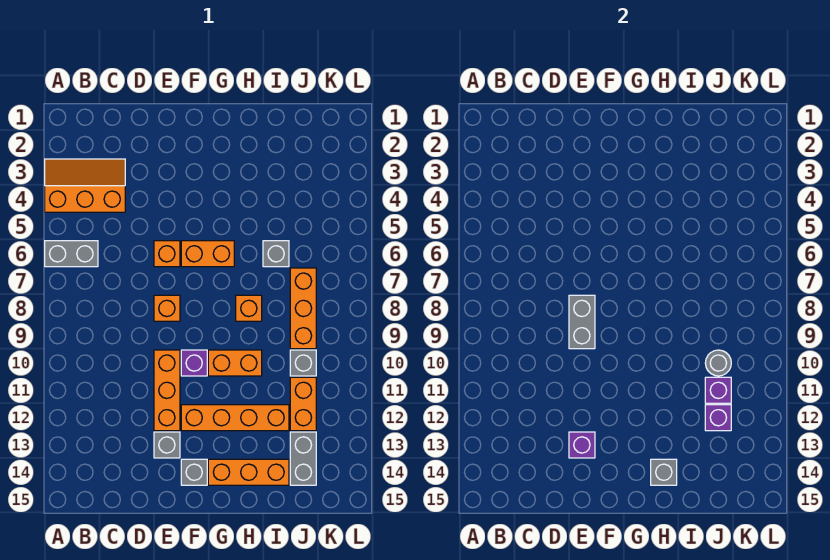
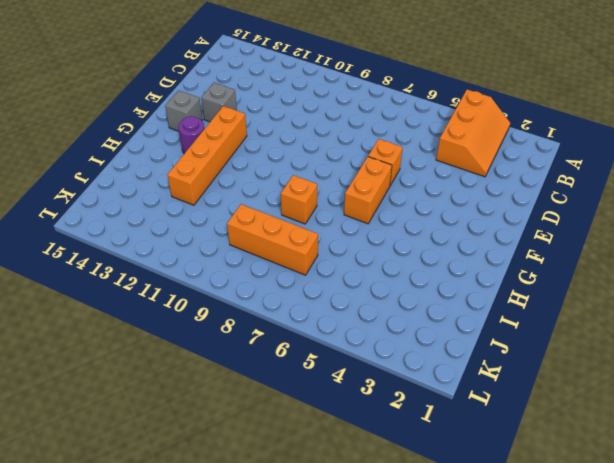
purple round brick G13 level 1 -> none
none -> grey brick A6:B6 level 1
none -> orange brick E8 level 1
none -> orange brick E10:E12 level 1

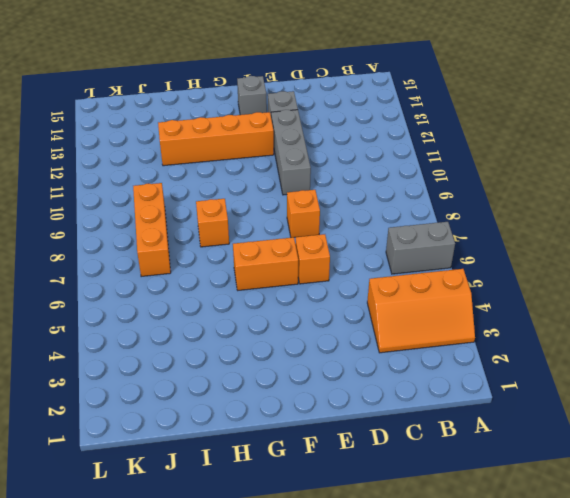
grey brick E10:E12 level 1 -> orange brick E10:E12 level 1
none -> purple brick F10 level 1
none -> orange brick G10:H10 level 1
none -> orange brick G14:I14 level 1

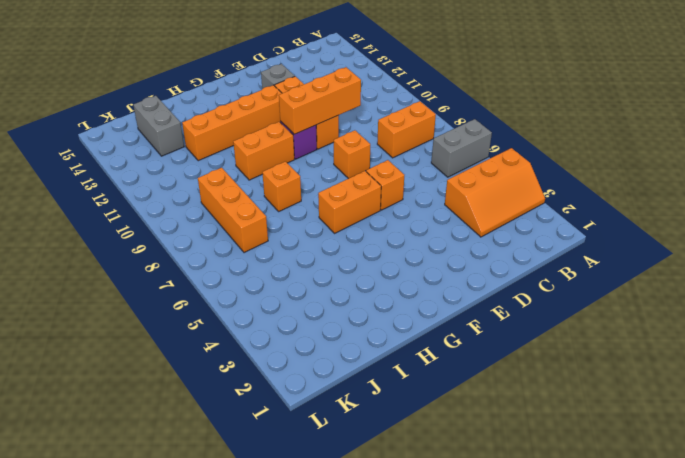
orange brick B8:C8 level 1 -> orange brick J11:J12 level 1
orange brick D10:F10 level 2 -> orange brick G14:I14 level 1
none -> grey brick F14 level 1
none -> grey brick I6 level 1
none -> grey brick J10 level 1

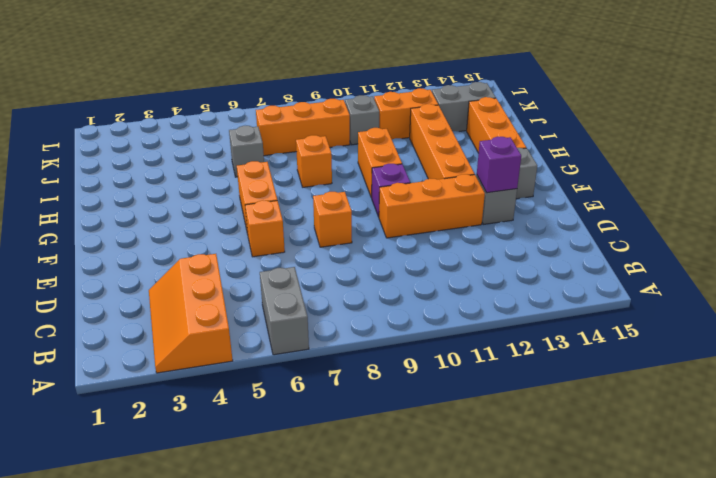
none -> grey brick E8:E9 level 2
none -> grey brick H14 level 2
none -> grey round brick J10 level 2

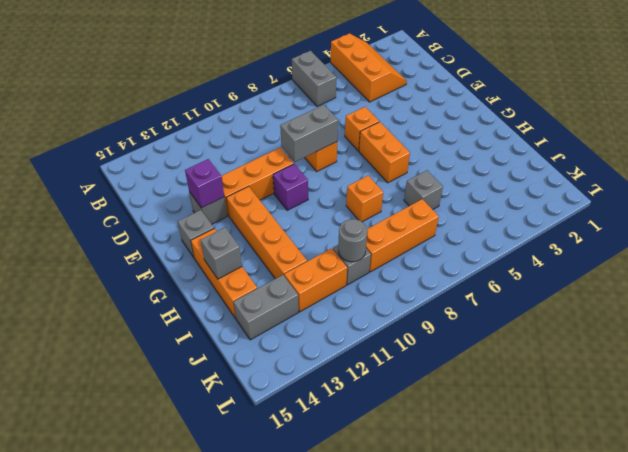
none -> orange brick G10:H10 level 1
none -> purple brick J11 level 2
none -> purple brick J12 level 2

